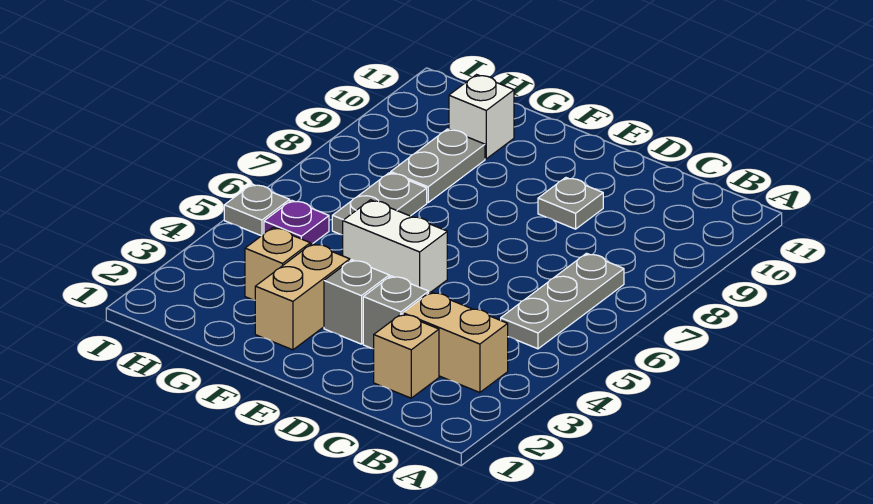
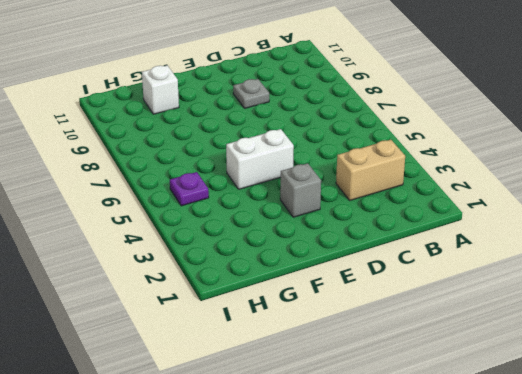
none -> grey plate B5:B7 level 1
none -> tan brick C2 level 1
none -> grey brick D3 level 1

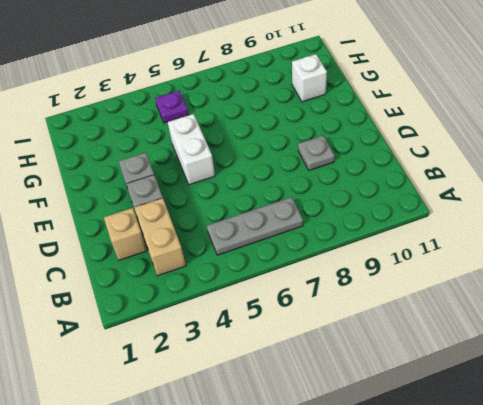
none -> tan brick F2:F3 level 1
none -> tan brick G3 level 1
none -> grey plate G6:G7 level 1

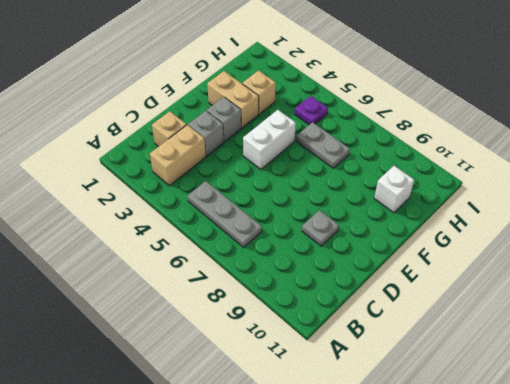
none -> grey plate G8:G9 level 1
none -> grey plate I5 level 1

